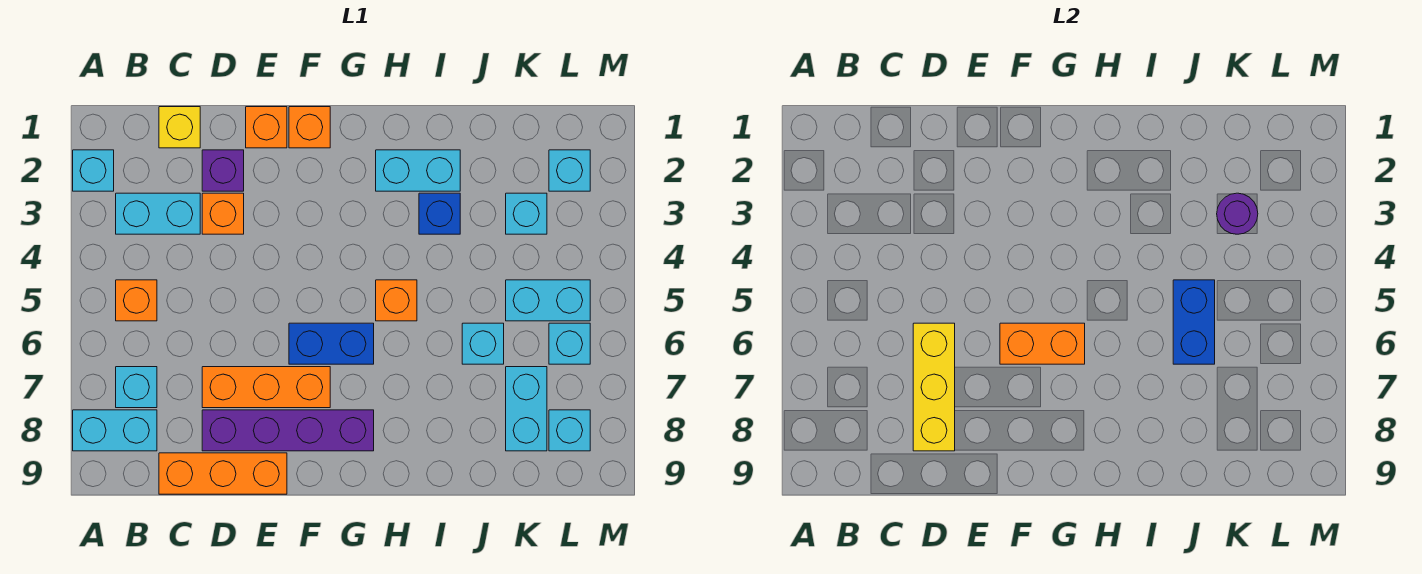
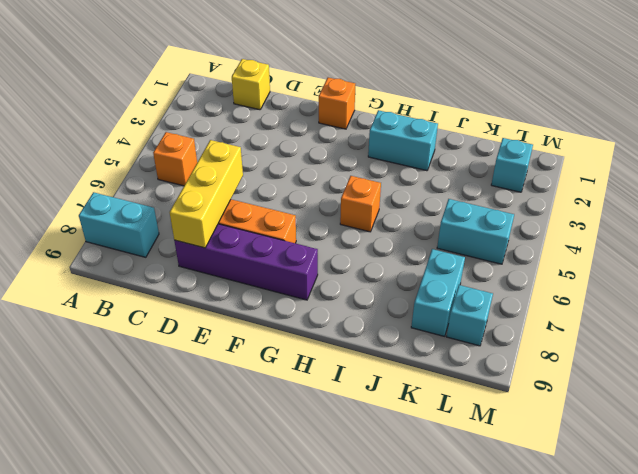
none -> cyan brick A2 level 1
none -> cyan brick B3:C3 level 1
none -> cyan brick B7 level 1

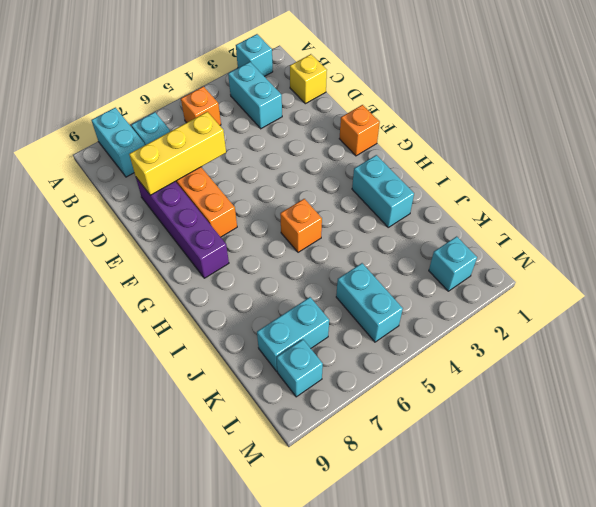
none -> orange brick C9:E9 level 1
none -> purple brick D2 level 1
none -> orange brick D3 level 1

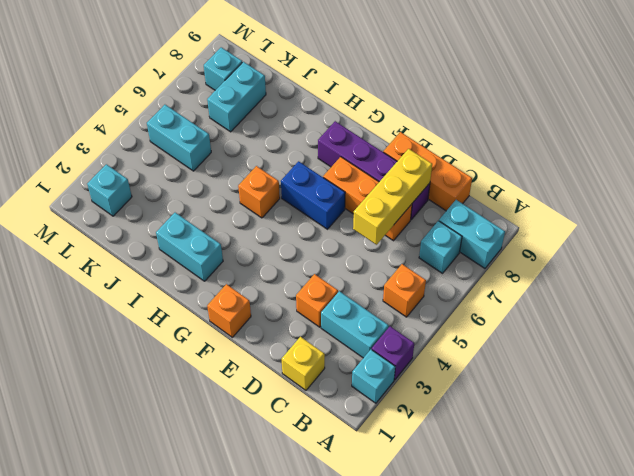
purple brick A3 level 1 -> purple brick D2 level 1
none -> orange brick E1 level 1
none -> blue brick I3 level 1
none -> cyan brick J6 level 1

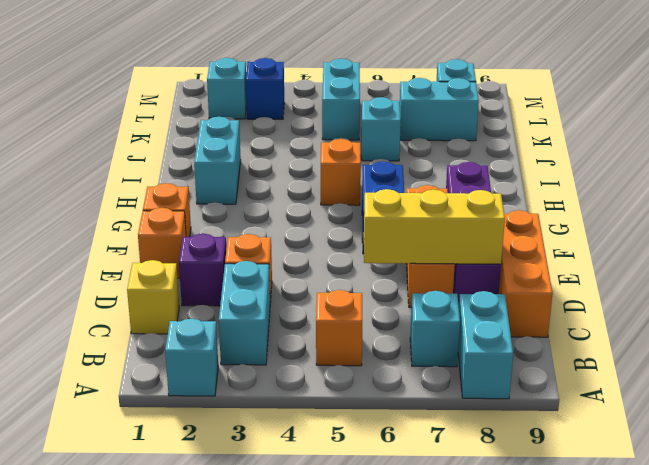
blue brick L3 level 1 -> blue brick I3 level 1
none -> cyan brick K3 level 1
none -> cyan brick L6 level 1
none -> orange brick F6:G6 level 2

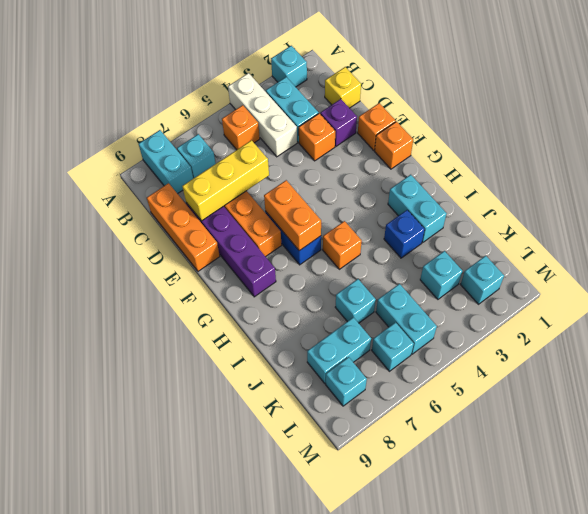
white brick A4:C4 level 1 -> none
none -> blue brick J5:J6 level 2
none -> purple round brick K3 level 2

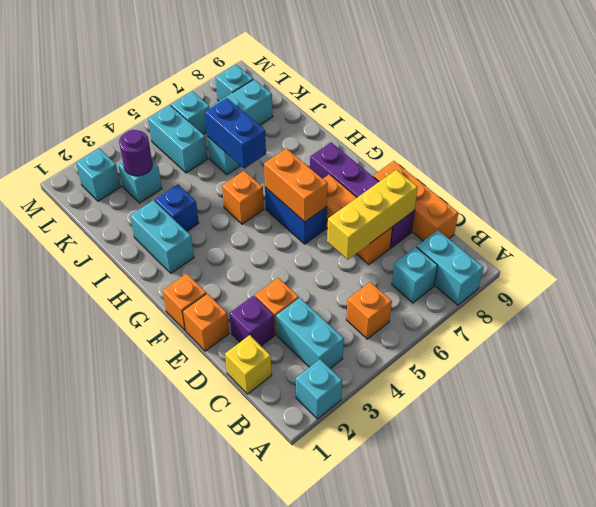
blue brick I6:J6 level 2 -> blue brick J5:J6 level 2

